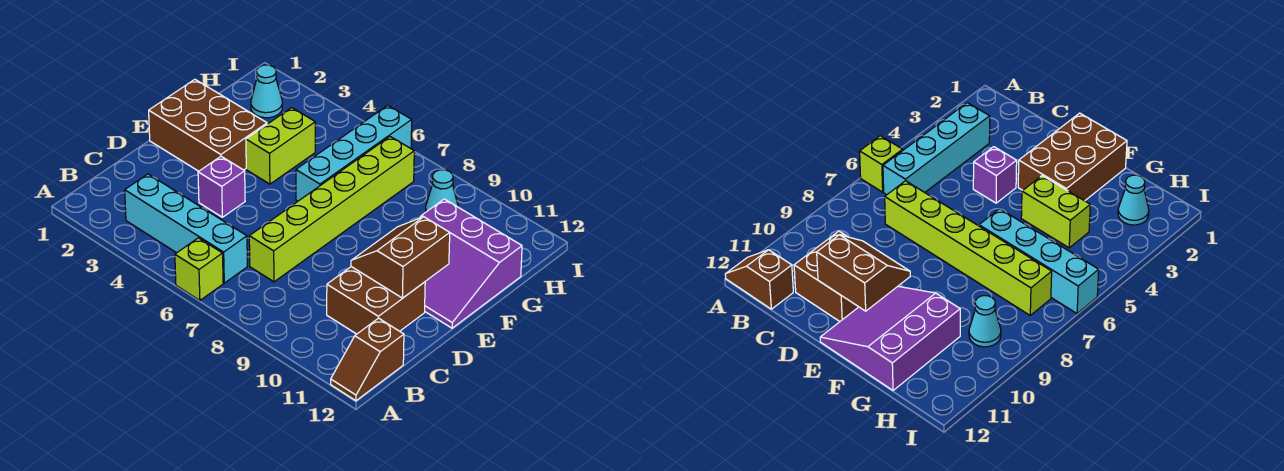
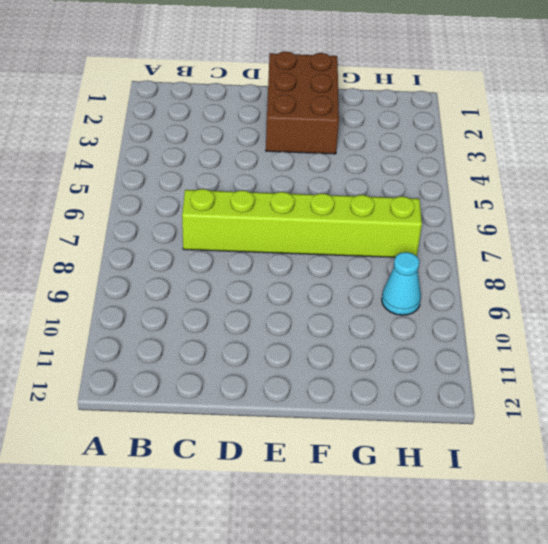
none -> lime brick A6 level 1
none -> brown slope A12:B12 level 1 top B
none -> cyan brick B3:B6 level 1

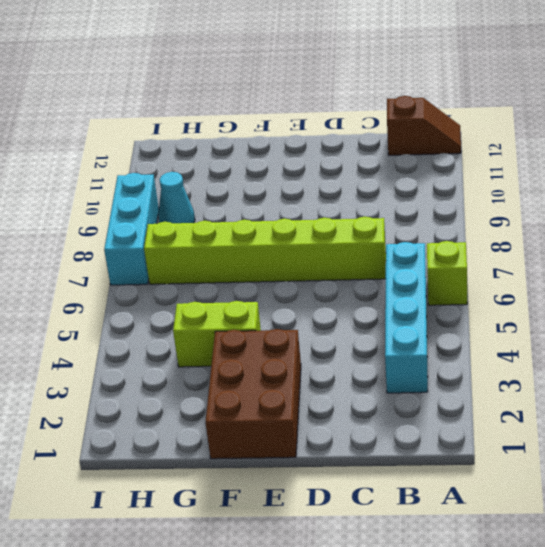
cyan brick I7:I9 level 1 -> none
none -> brown brick C10:D11 level 1
none -> purple brick D4 level 1
none -> purple slope E10:G12 level 1 top G

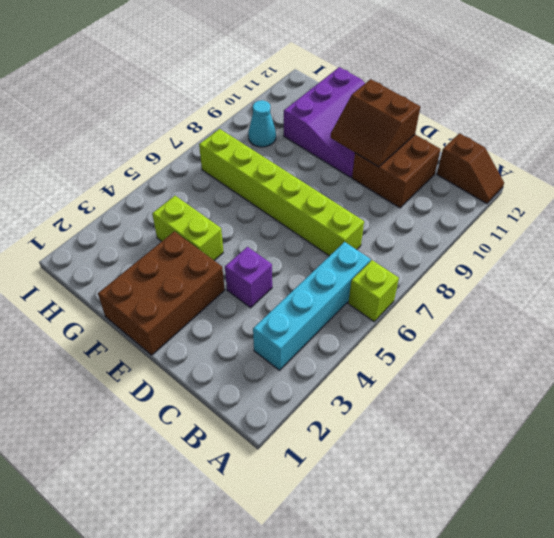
none -> cyan brick F6:I6 level 1
none -> cyan cone H2 level 1

